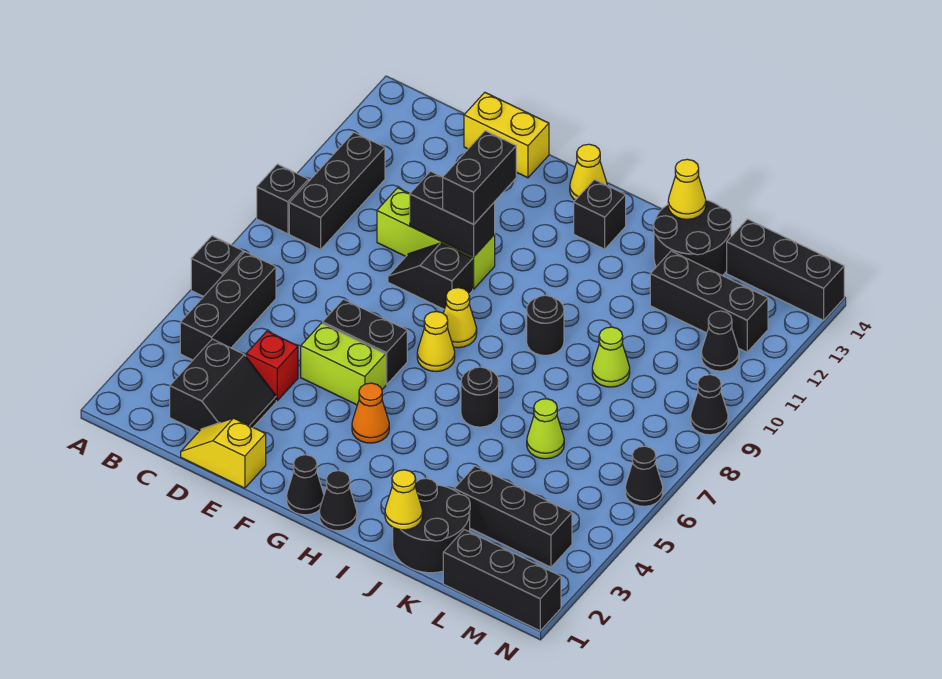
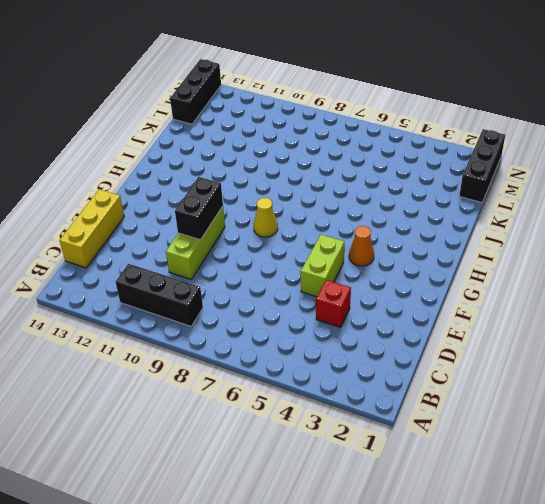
yellow brick C14:E14 level 1 -> yellow brick D14:E14 level 1
none -> black brick A6 level 1
none -> black brick A9 level 1
none -> black brick B4:B6 level 1
none -> black slope C2:D3 level 1 top C

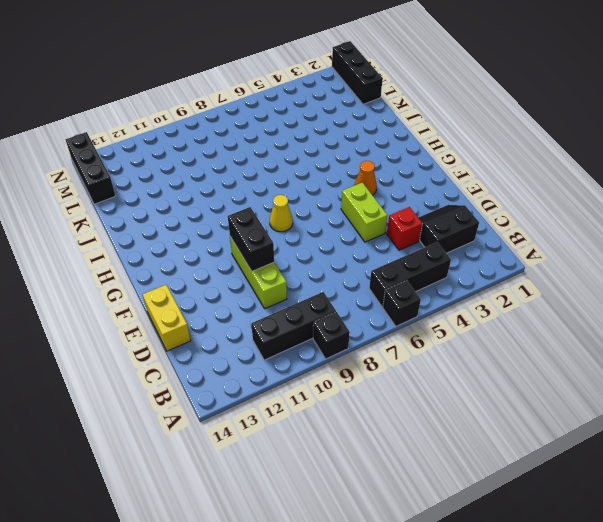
none -> yellow slope D1:E1 level 1 top E
none -> black brick E6:F6 level 1
none -> black slope E9:F9 level 1 top F
none -> black cone G1 level 1

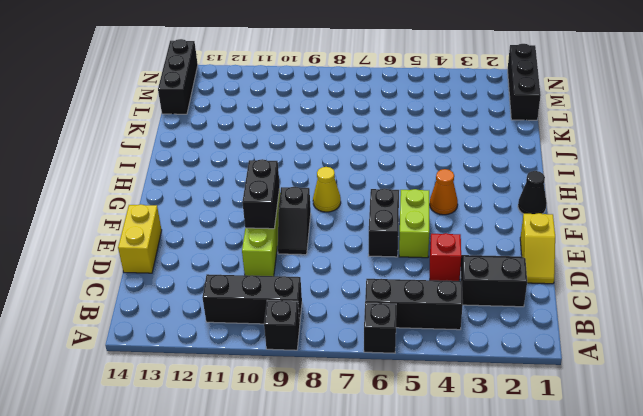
none -> yellow cone G7 level 1
none -> yellow cone G14 level 1
none -> black cone H1 level 1
none -> black brick H13 level 1

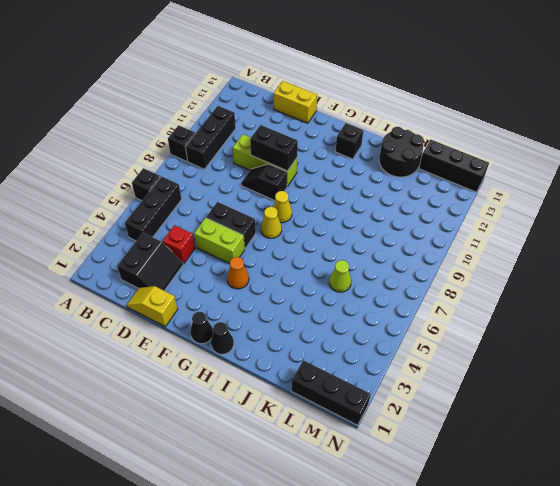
none -> yellow cone G14 level 1
none -> black round brick I6 level 1
none -> black round brick I9 level 1
none -> black round brick J1:K2 level 1

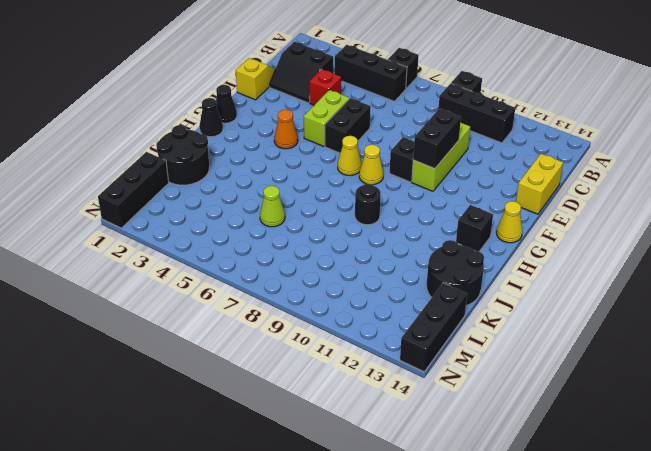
none -> black round brick I6 level 1
none -> black brick K3:M3 level 1
none -> lime cone K9 level 1
none -> black brick K12:M12 level 1

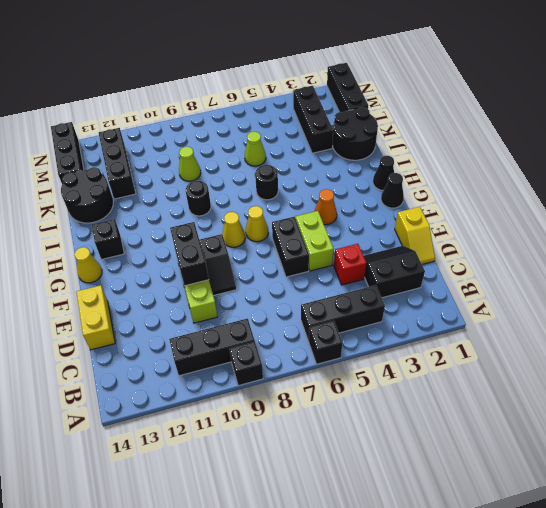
none -> black cone M11 level 1
none -> black cone N6 level 1
none -> black cone N9 level 1
none -> yellow cone J1 level 2

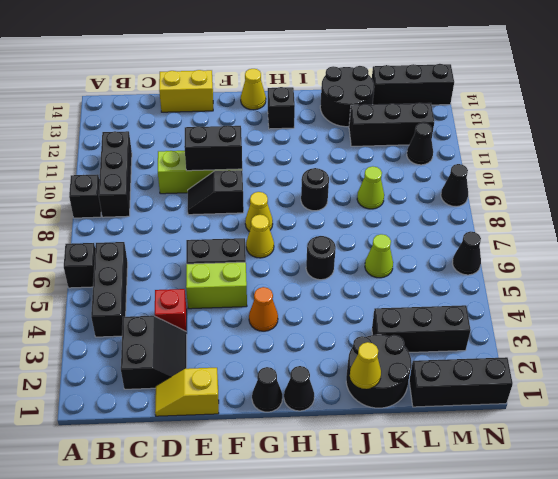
none -> yellow cone J14 level 2
none -> black brick F10:F11 level 3

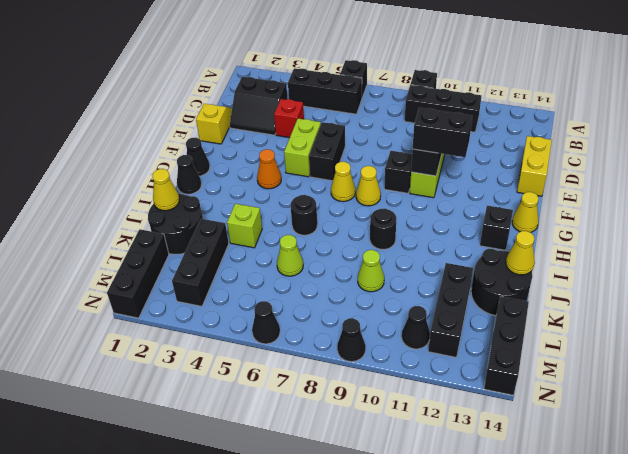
lime brick J4 level 1 -> none

